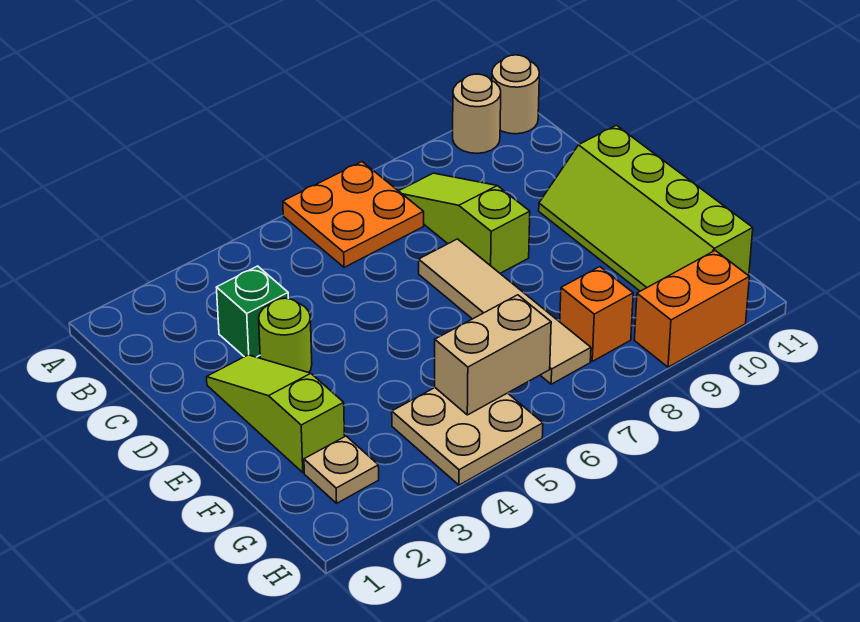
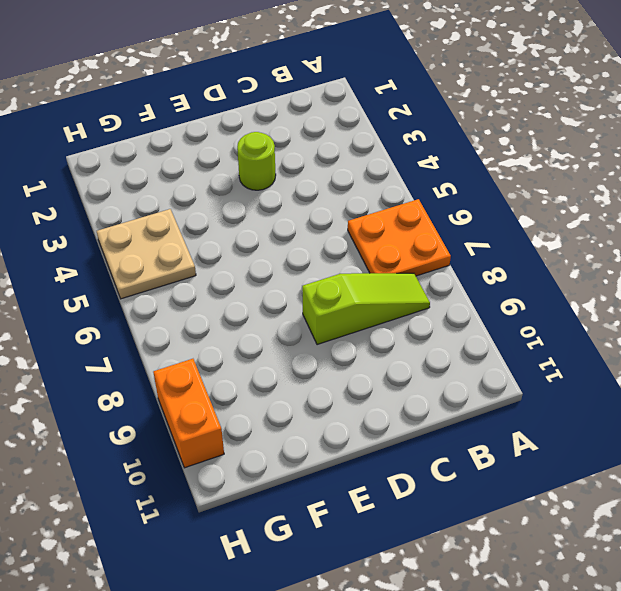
none -> tan round brick A10 level 1
none -> tan round brick A11 level 1
none -> green brick C3 level 1

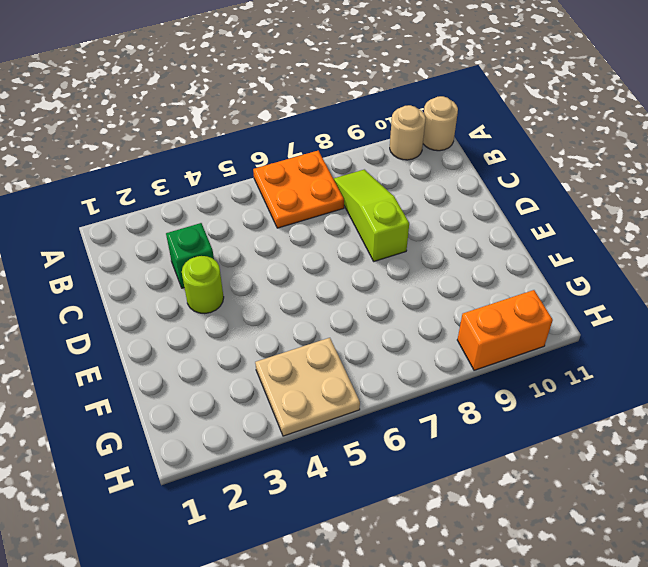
none -> lime slope D2:F2 level 1 top F
none -> tan tile D7:G7 level 1
none -> lime slope D10:G11 level 1 top 11

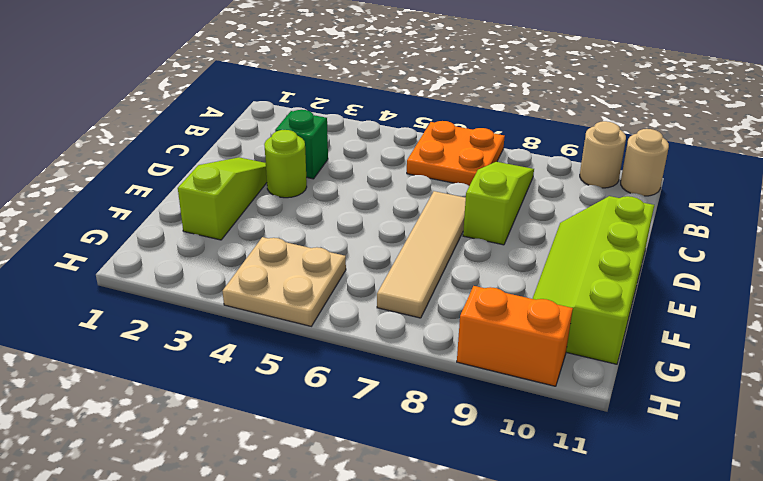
none -> tan plate G2 level 1
none -> orange brick G8 level 1
none -> tan brick G5:G6 level 2

